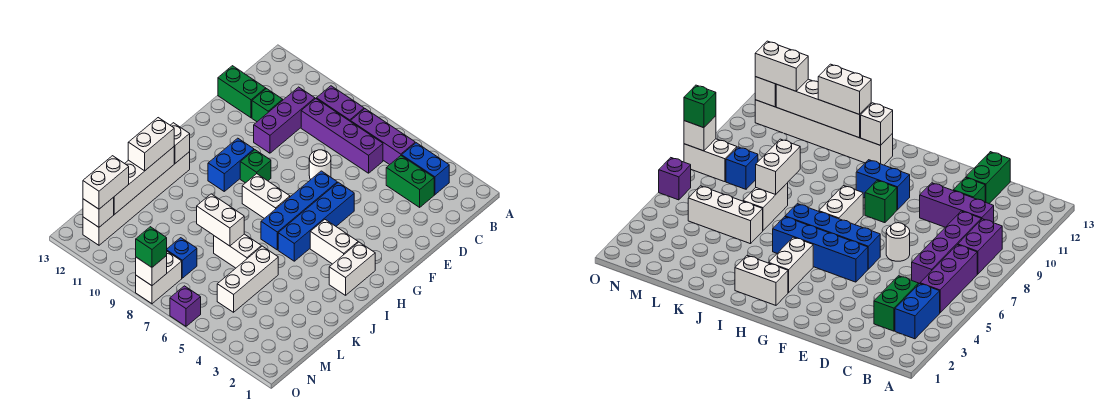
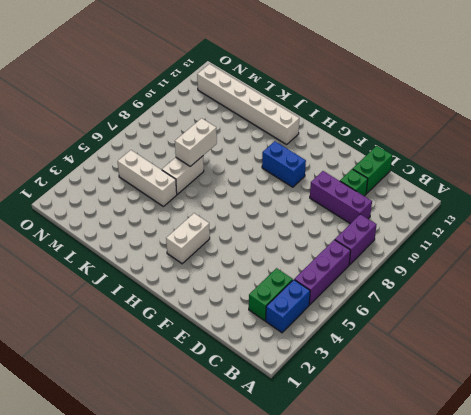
none -> purple brick C6:C9 level 1
none -> white round brick E7 level 1
none -> blue brick F5:I5 level 1
none -> blue brick F6:I6 level 1

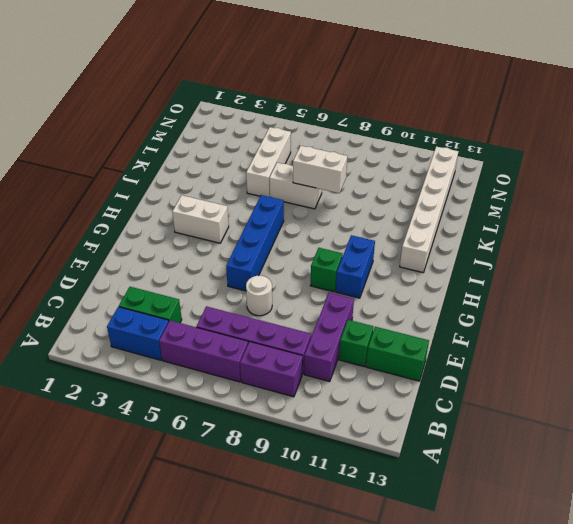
none -> blue brick F5:I5 level 1
none -> white brick H2:I2 level 1
none -> white brick H7:H8 level 1
none -> blue brick M8 level 1

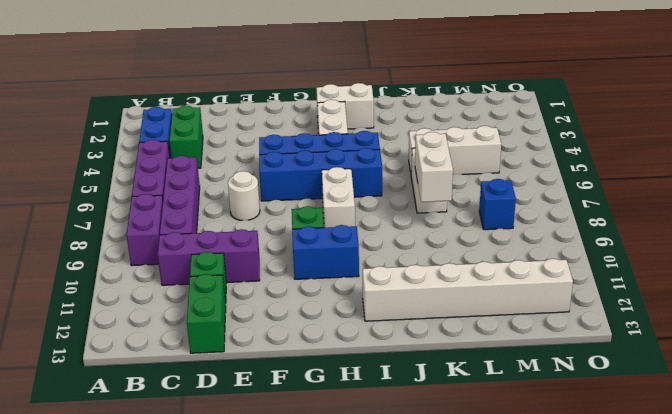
none -> white brick N8:O8 level 1
none -> purple brick O6 level 1
none -> white brick I12 level 2
none -> white brick J12:M12 level 2

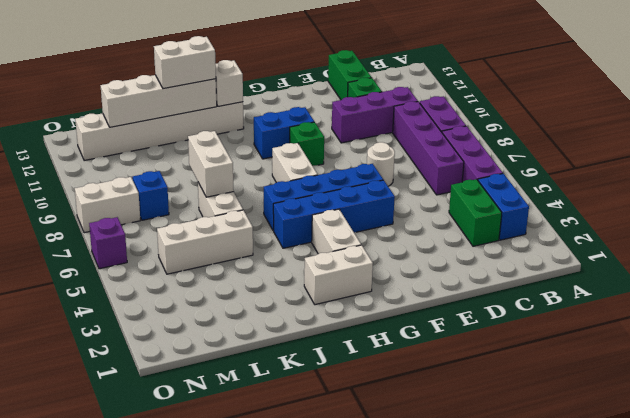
none -> white brick N12 level 2
none -> white brick O8 level 2
none -> white brick M12:N12 level 3
none -> green brick O8 level 3

